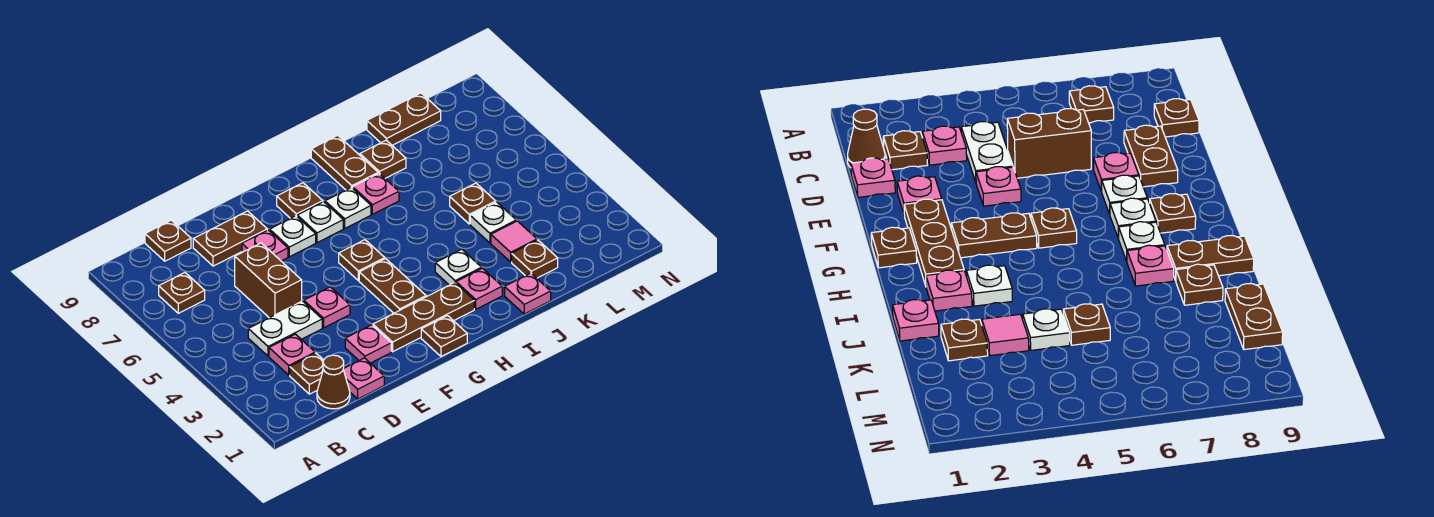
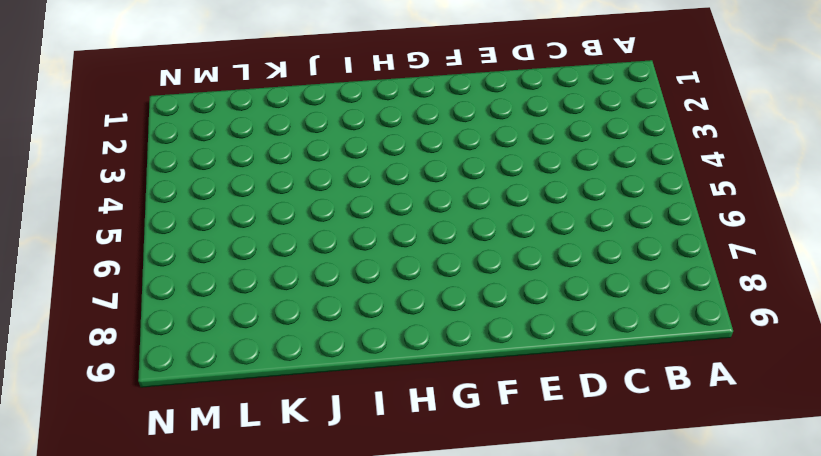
none -> brown plate B7 level 1
none -> brown cone C1 level 1
none -> brown plate C2 level 1
none -> pink plate C3 level 1

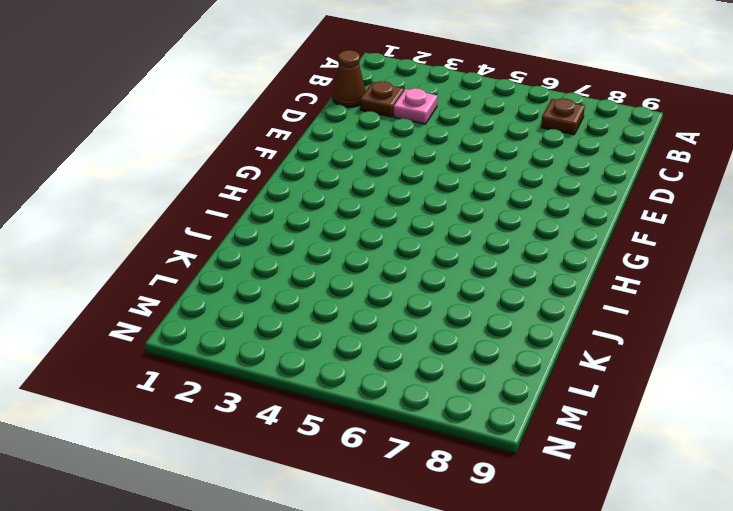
none -> white plate C4:D4 level 1
none -> brown plate C9 level 1
none -> pink plate D1 level 1
none -> brown brick D5:D6 level 1

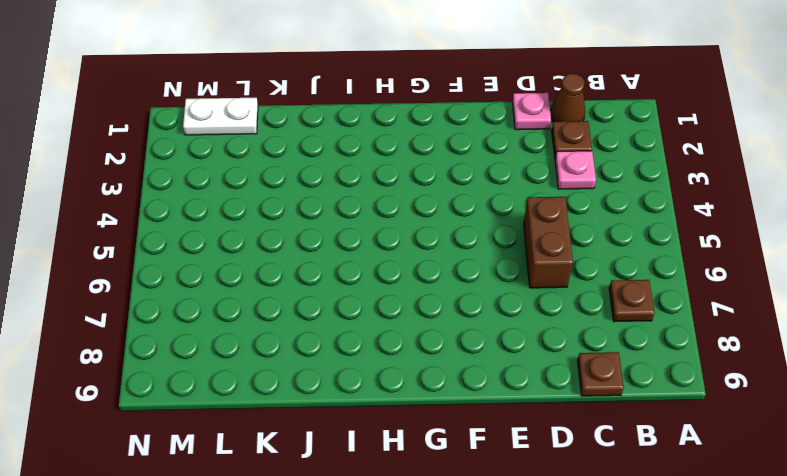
white plate L1:M1 level 1 -> white plate C4:D4 level 1
none -> brown plate D8:E8 level 1
none -> pink plate E2 level 1
none -> pink plate E4 level 1
none -> pink plate E7 level 1

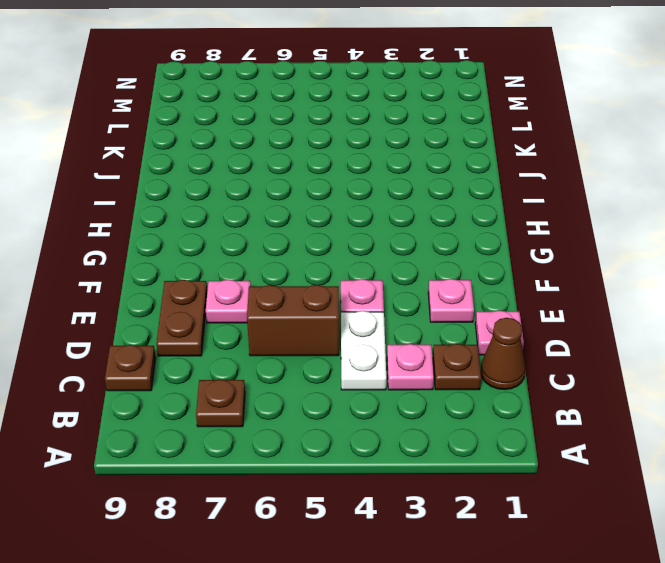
none -> brown plate F2:H2 level 1
none -> white plate F7 level 1
none -> brown plate G1 level 1
none -> brown plate G3:G4 level 1

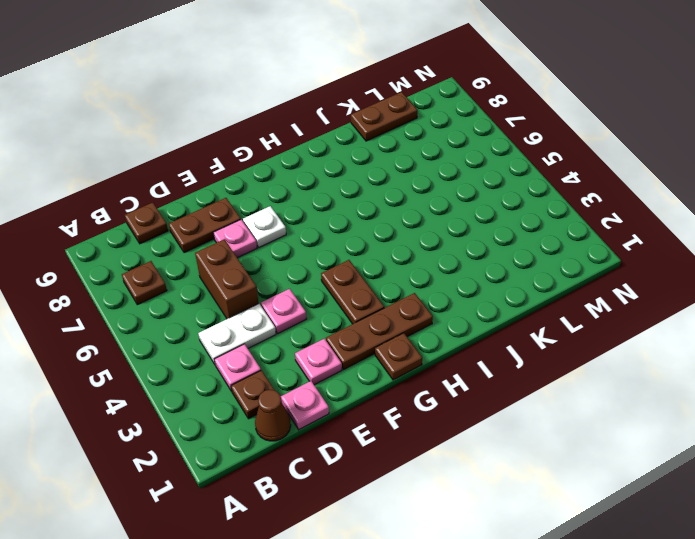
none -> brown plate G5 level 1
none -> white plate G7 level 1
none -> brown plate G8 level 1
none -> white plate H7 level 1

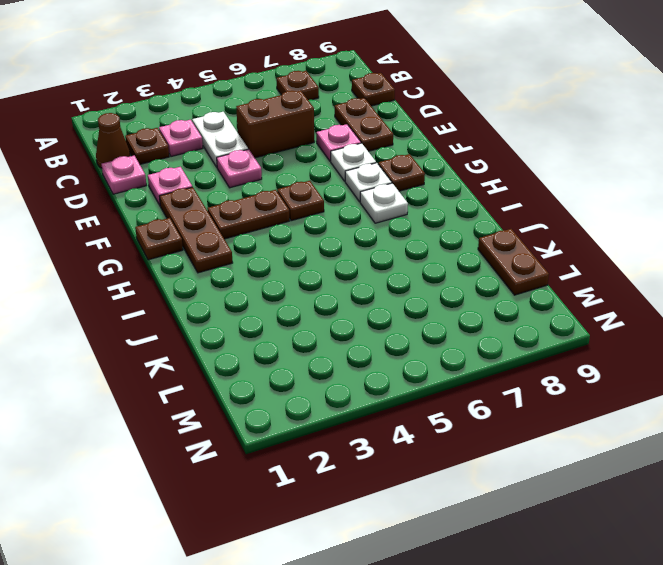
none -> pink plate I2 level 1
none -> white plate I3 level 1
none -> pink plate I7 level 1
none -> brown plate I8:I9 level 1

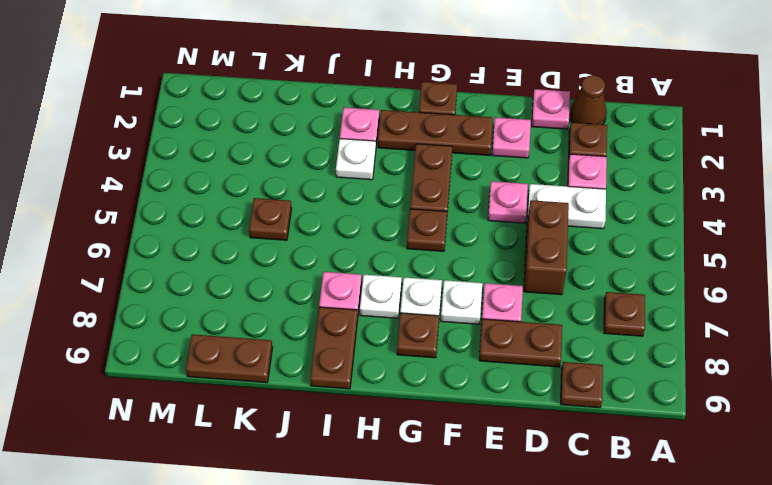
none -> pink plate J1 level 1
none -> brown plate J8 level 1
none -> brown plate K2 level 1
none -> pink tile K3 level 1

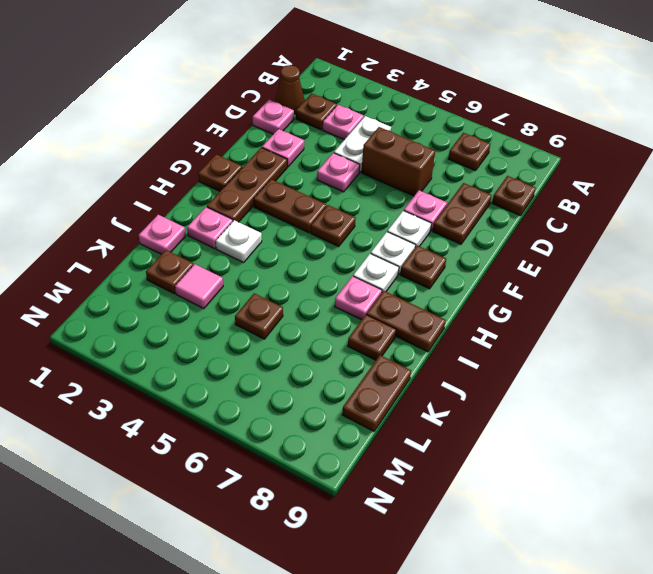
none -> white plate K4 level 1

